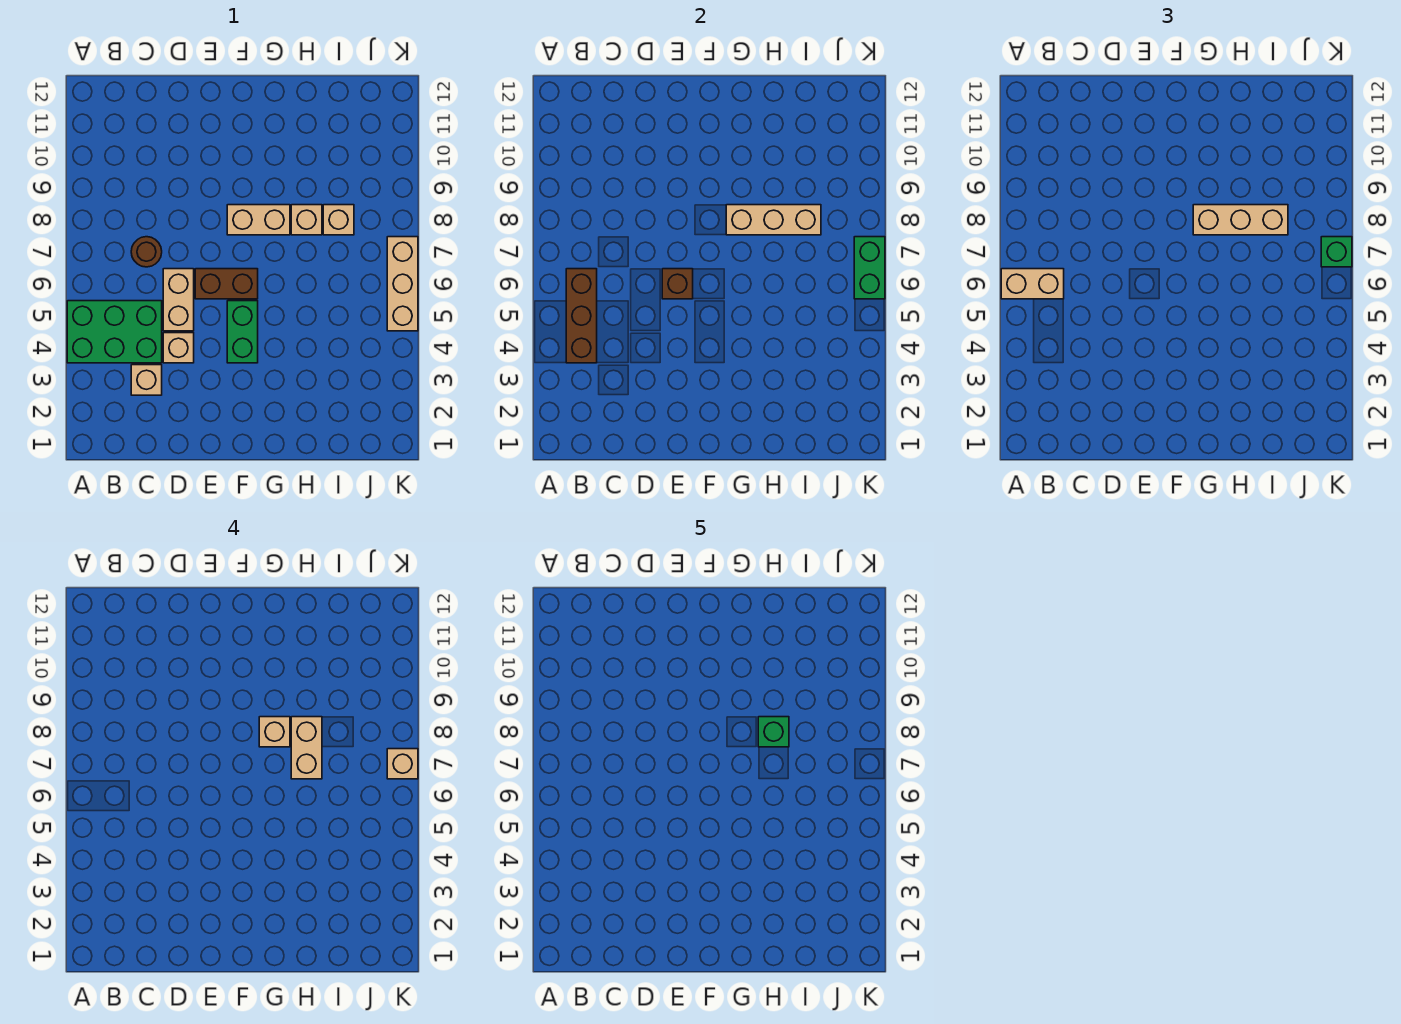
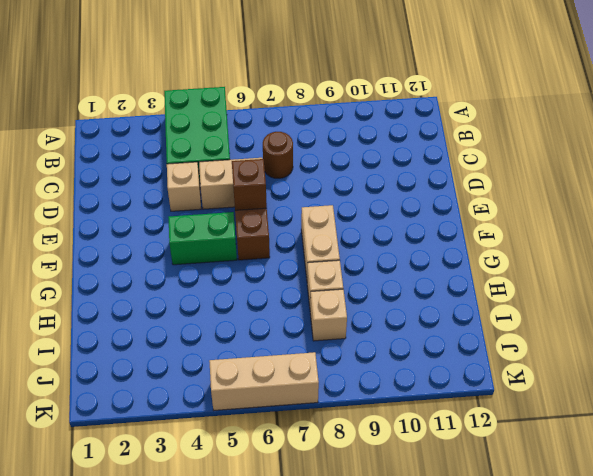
none -> tan brick C3 level 1
none -> brown brick B4:B6 level 2
none -> tan brick G8:I8 level 2

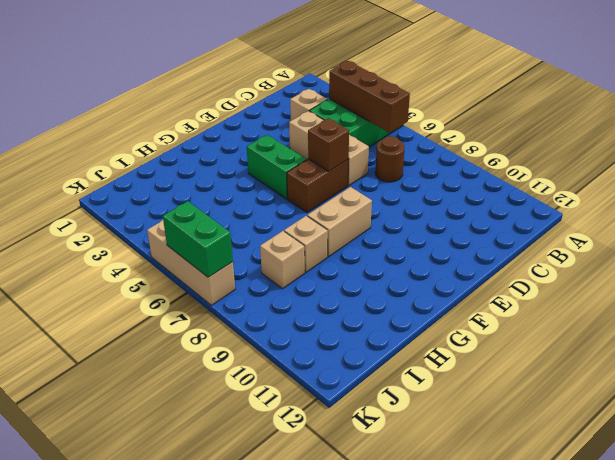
none -> tan brick G8:I8 level 2
none -> tan brick A6:B6 level 3
none -> tan brick G8:I8 level 3

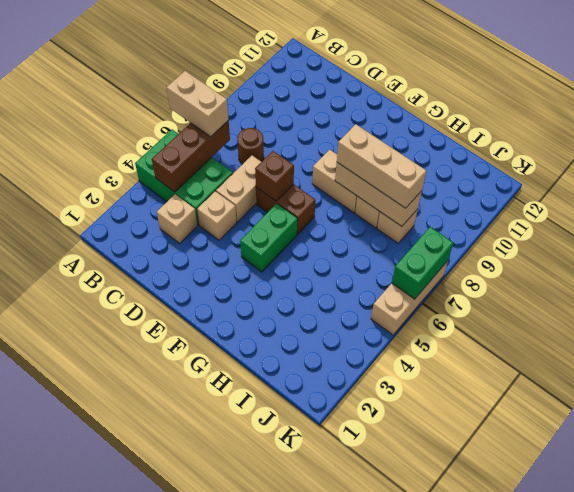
none -> green brick K7 level 3
none -> tan brick G8 level 4
none -> tan brick H7:H8 level 4

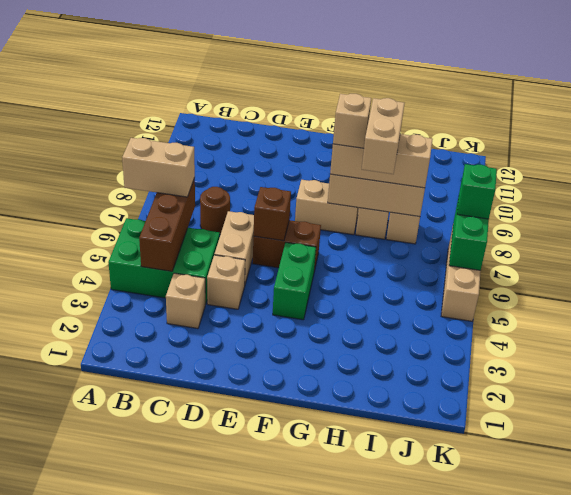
none -> tan brick K7 level 4
none -> green brick H8 level 5

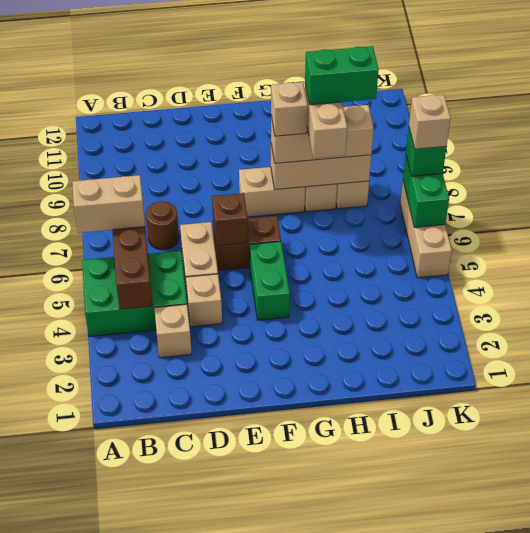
green brick H8:I8 level 5 -> green brick H8 level 5

